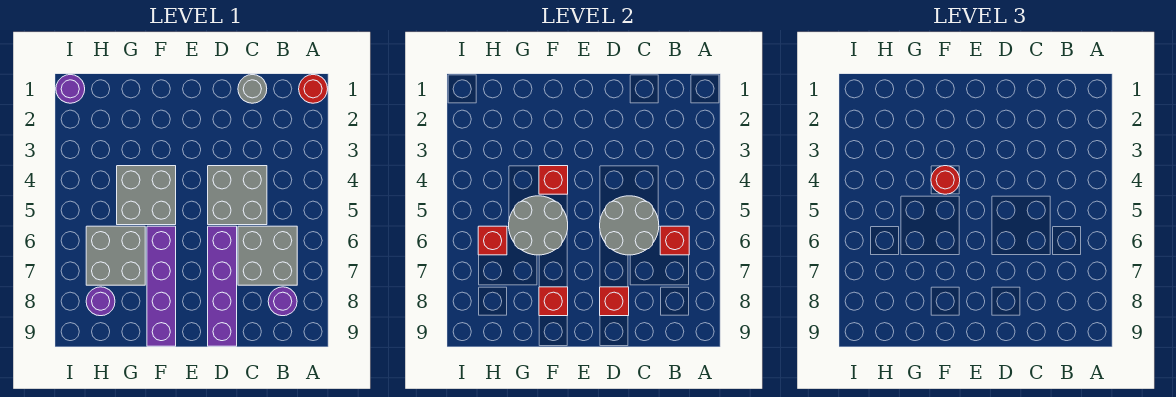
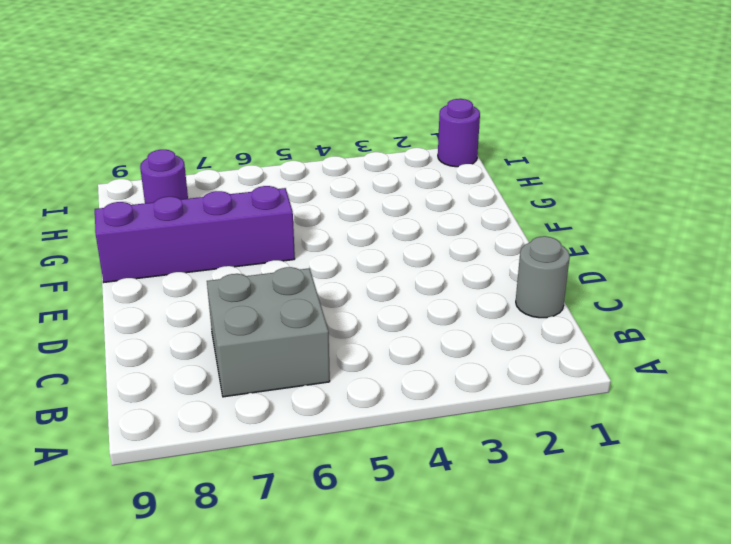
none -> red round brick A1 level 1
none -> purple round brick B8 level 1
none -> grey brick C4:D5 level 1

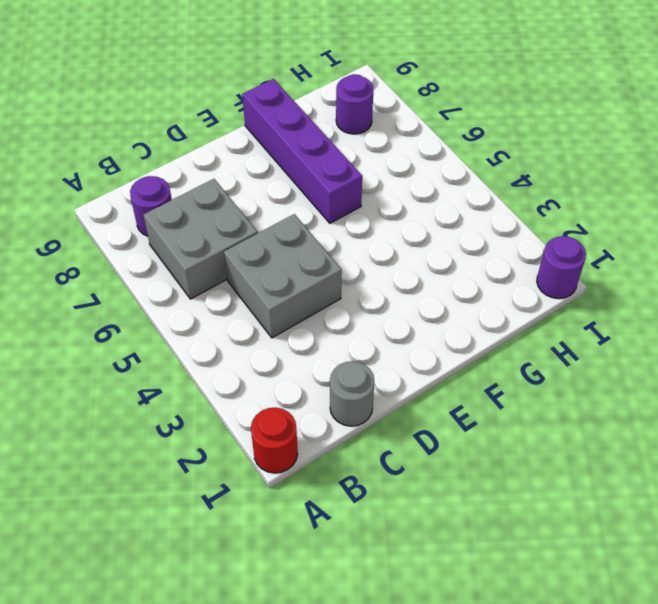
none -> purple brick D6:D9 level 1
none -> grey brick F4:G5 level 1
none -> grey brick G6:H7 level 1

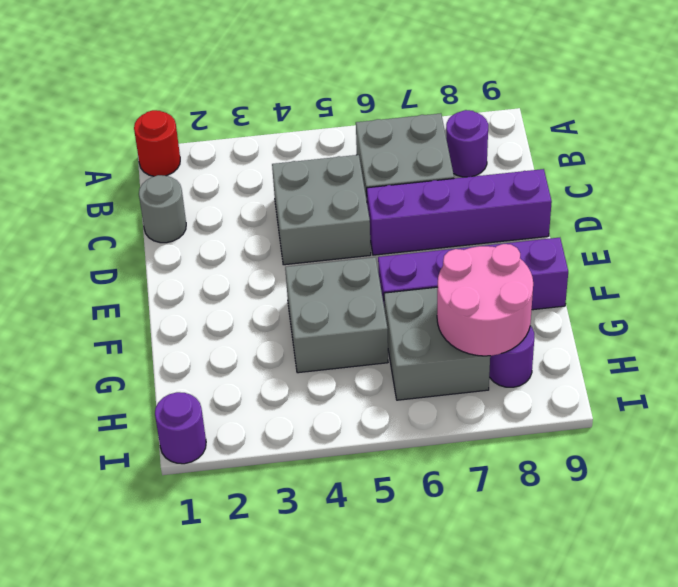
pink round brick G7:H8 level 2 -> none
none -> red brick B6 level 2
none -> grey round brick C5:D6 level 2
none -> red brick D8 level 2

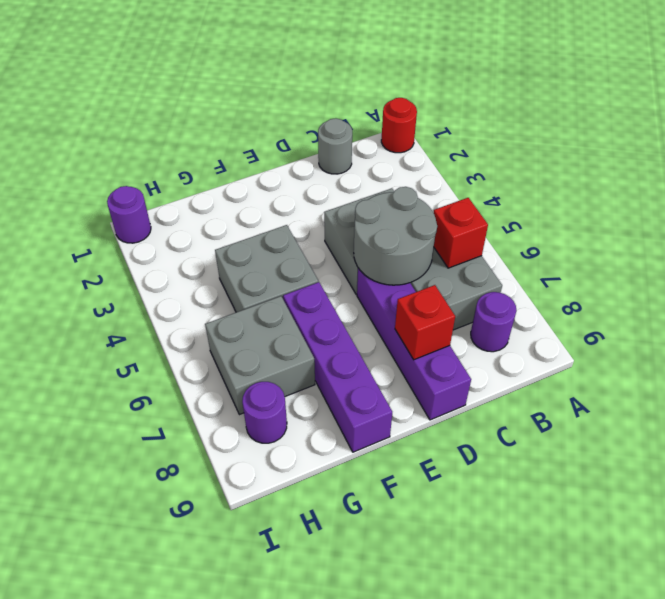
none -> red brick F4 level 2
none -> grey round brick F5:G6 level 2
none -> red brick F8 level 2

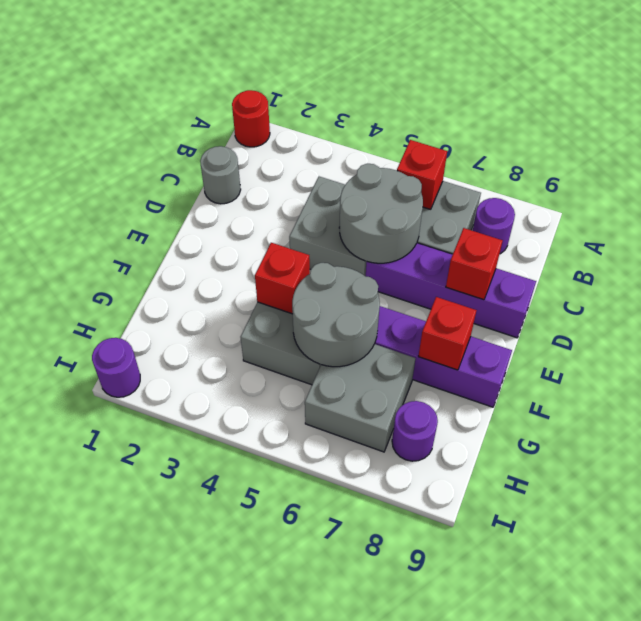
none -> red brick H6 level 2
none -> red round brick F4 level 3

